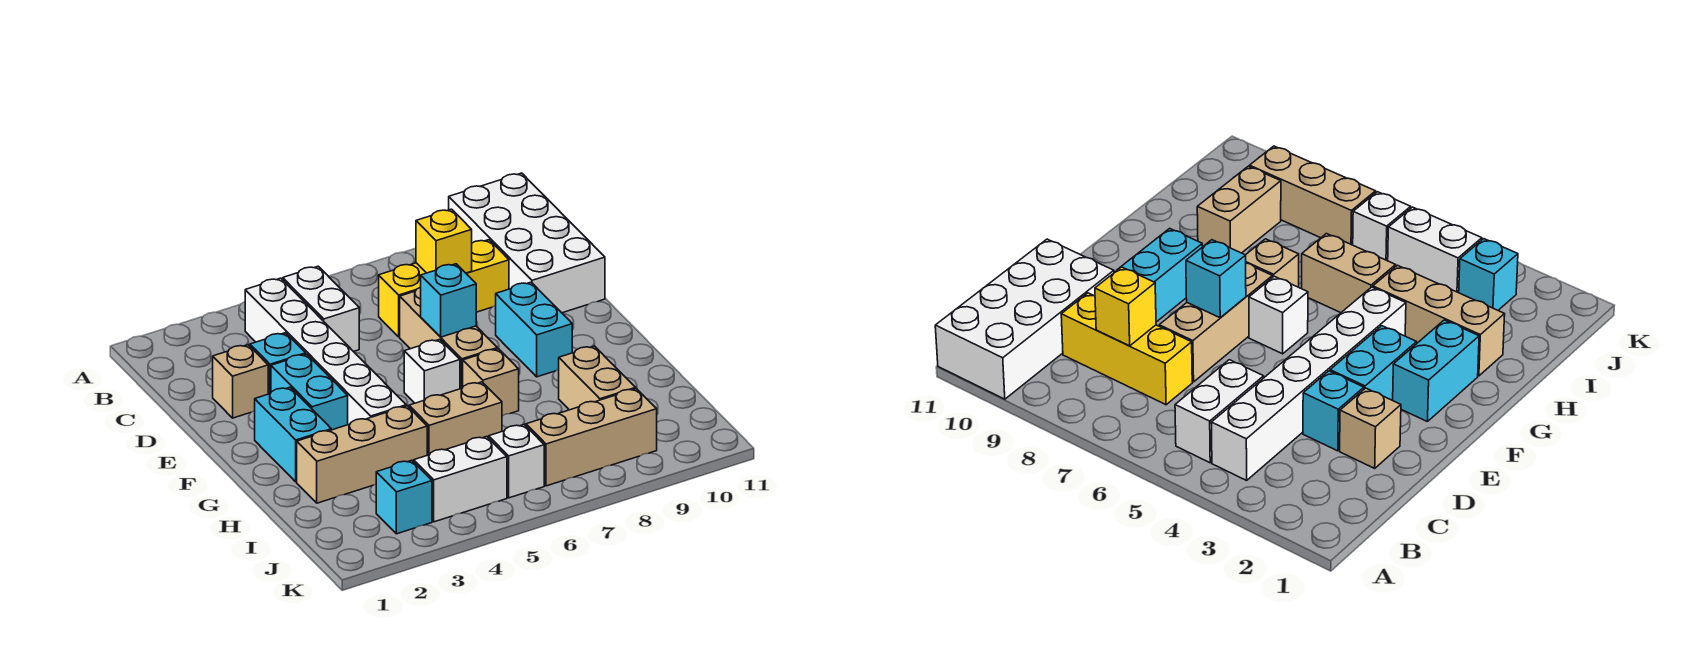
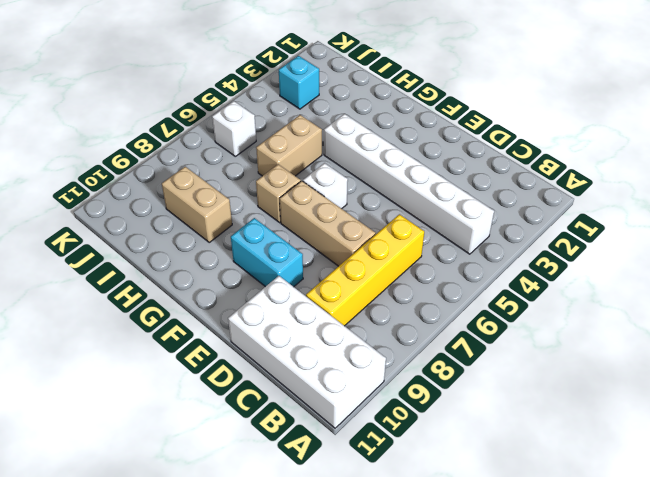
yellow brick C6:C9 level 1 -> yellow brick C7:C9 level 1
none -> white brick B5:C5 level 1
none -> tan brick D2 level 1
none -> cyan brick D3 level 1

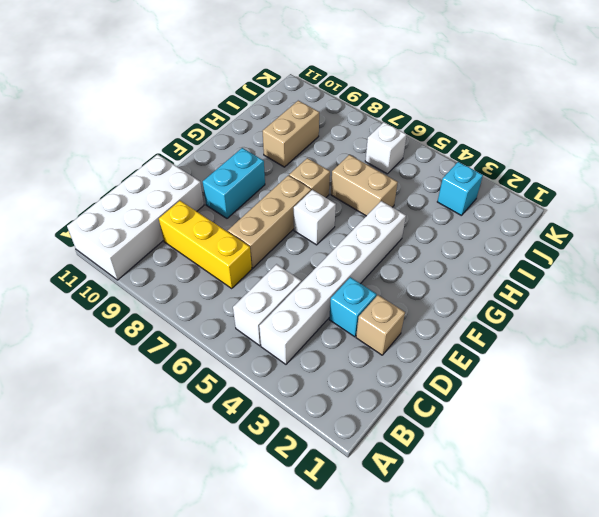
none -> cyan brick E3:F3 level 1
none -> cyan brick F2:G2 level 1
none -> tan brick H2:H4 level 1

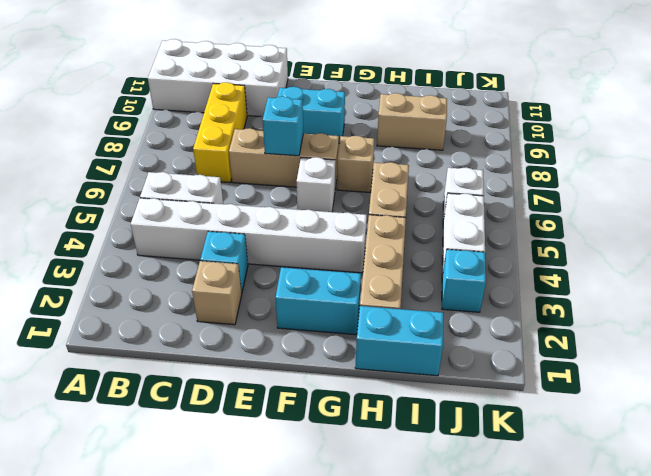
cyan brick H1:I1 level 1 -> cyan brick E3:F3 level 1
none -> tan brick J7:J9 level 1
none -> yellow brick C8 level 2

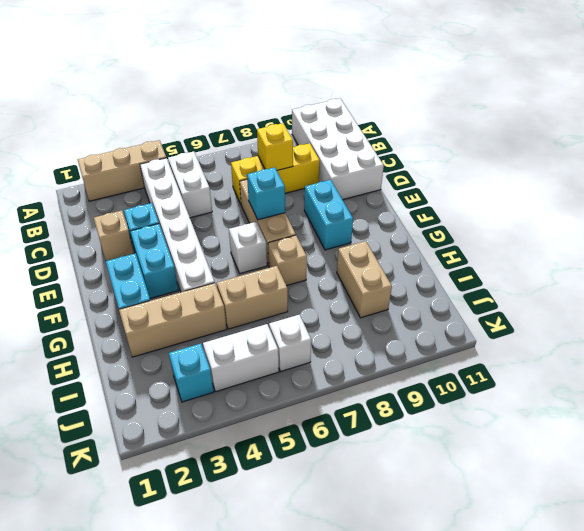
tan brick A2:A4 level 1 -> tan brick J7:J9 level 1

